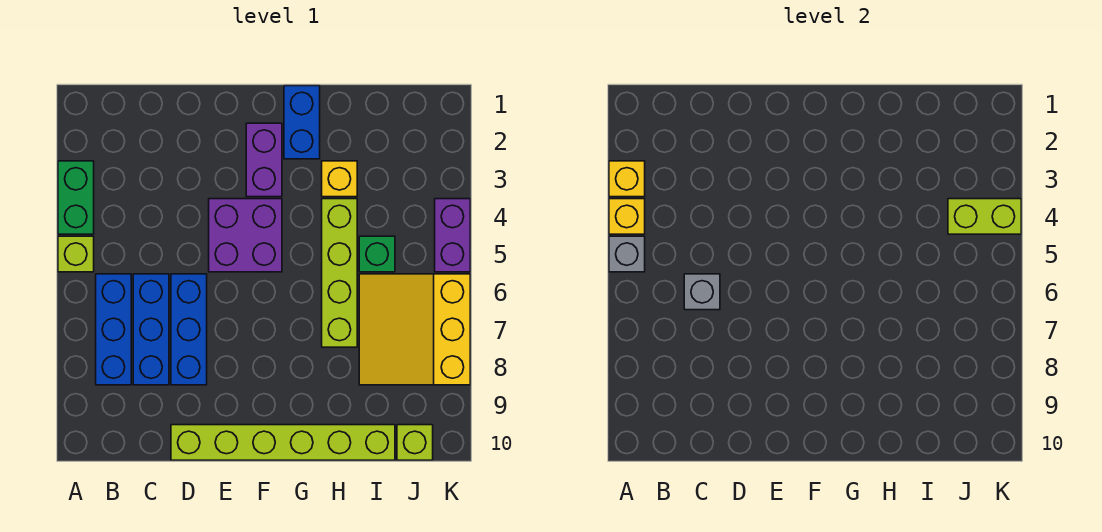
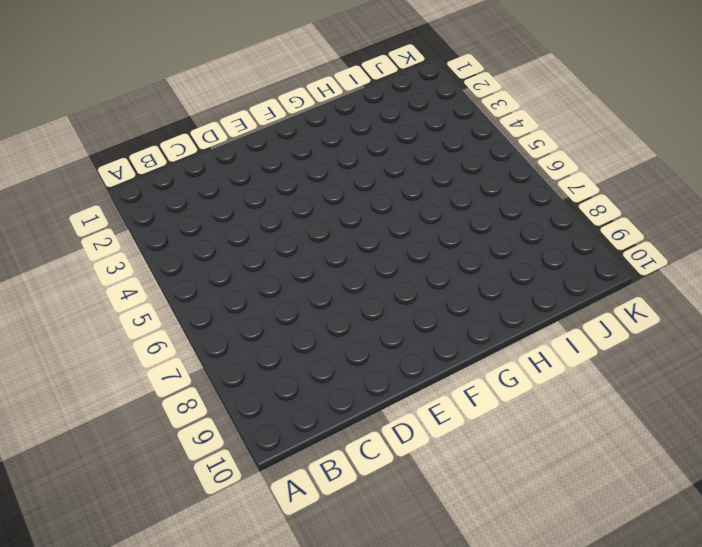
none -> green brick A3:A4 level 1
none -> lime brick A5 level 1
none -> blue brick B6:B8 level 1

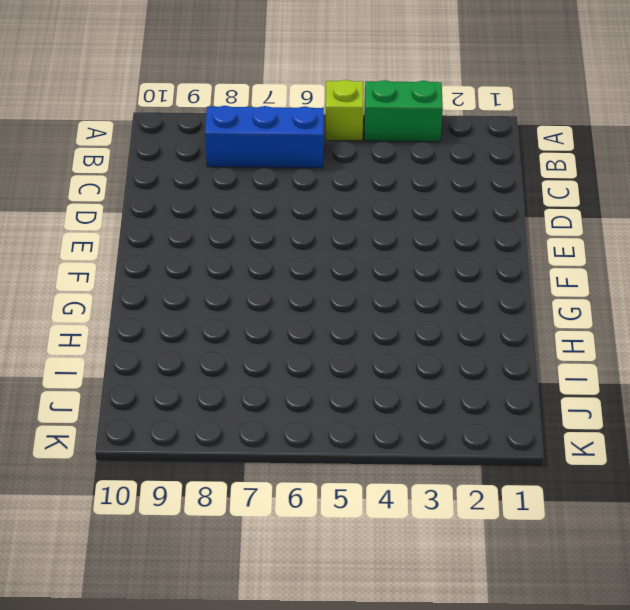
none -> blue brick C6:C8 level 1
none -> blue brick D6:D8 level 1
none -> lime brick D10:I10 level 1

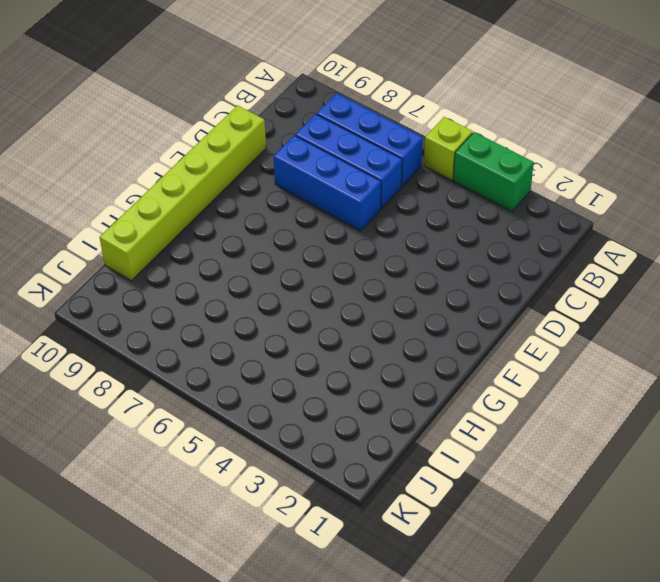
none -> purple brick E4:F5 level 1
none -> purple brick F2:F3 level 1
none -> blue brick G1:G2 level 1

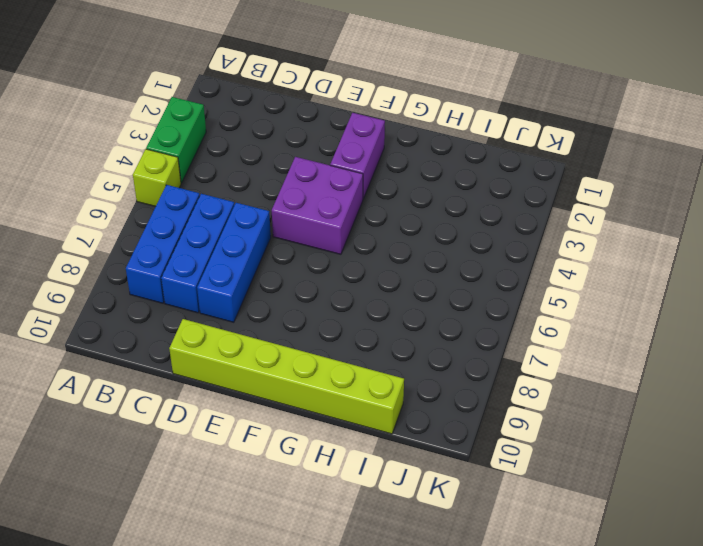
none -> blue brick G1:G2 level 1
none -> yellow brick H3 level 1
none -> lime brick H4:H7 level 1

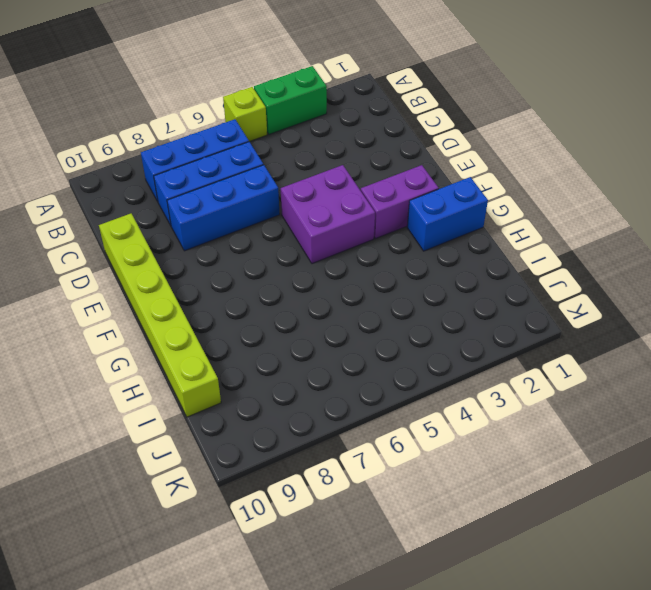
none -> yellow brick H3 level 1
none -> lime brick H4:H7 level 1
none -> green brick I5 level 1

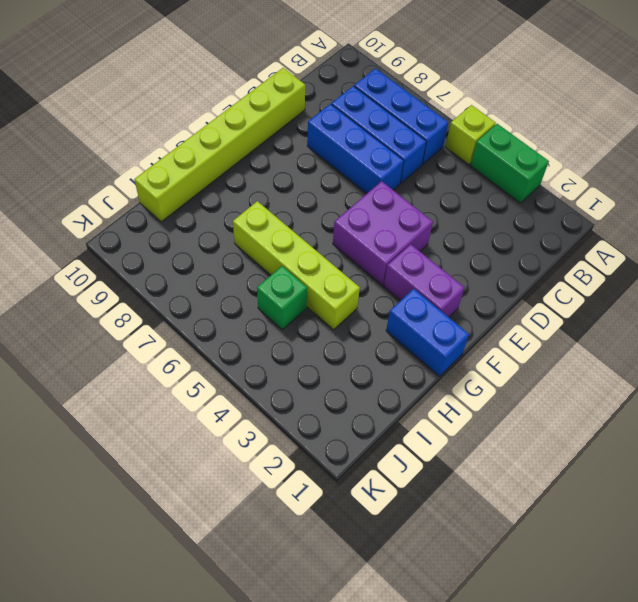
none -> yellow brick H3 level 1
none -> yellow slope I6:K8 level 1 top K
none -> lime brick J10 level 1

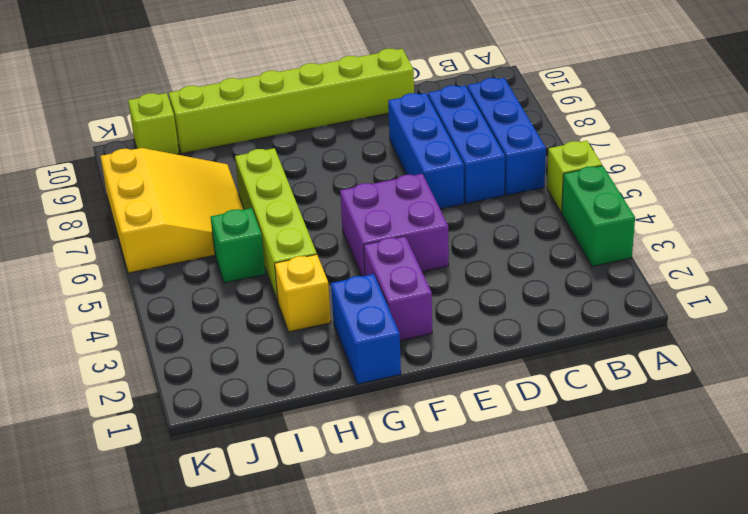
none -> purple brick K4:K5 level 1
none -> yellow brick A3 level 2
none -> yellow brick A4 level 2

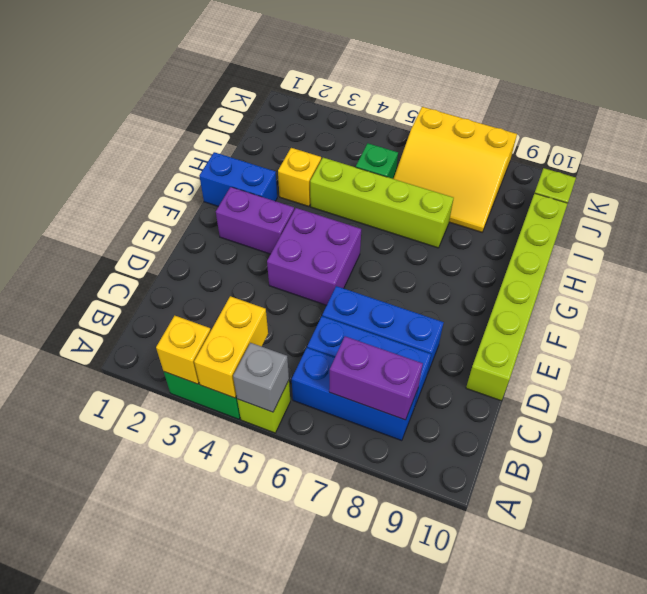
yellow brick A4:B4 level 2 -> yellow brick A4 level 2
purple brick B7:B8 level 2 -> purple brick K4:K5 level 1
none -> grey brick C6 level 2
none -> lime brick J4:K4 level 2

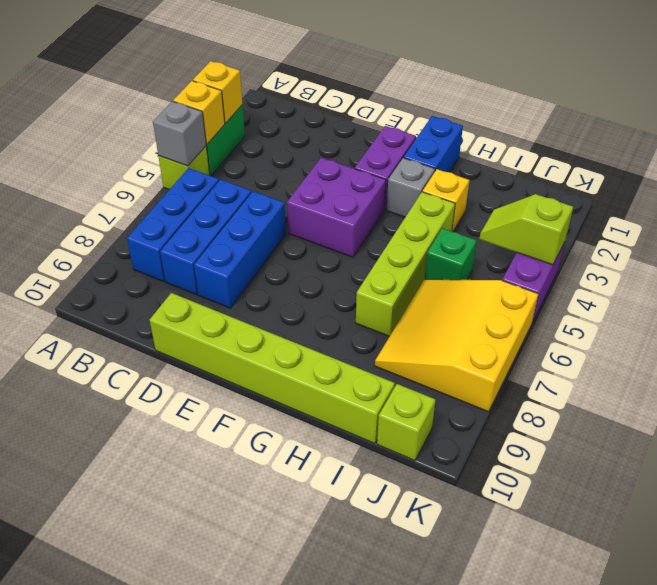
grey brick G3 level 1 -> grey brick C6 level 2
lime slope J4:K4 level 2 top K -> lime brick J4:K4 level 2

